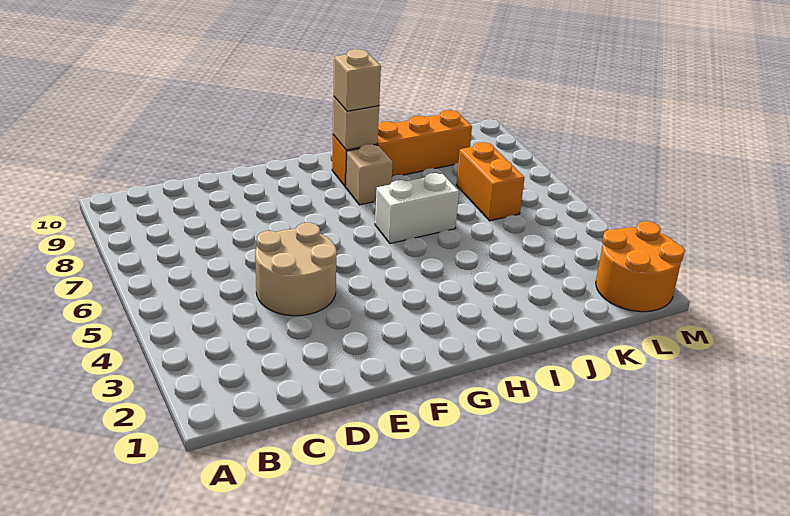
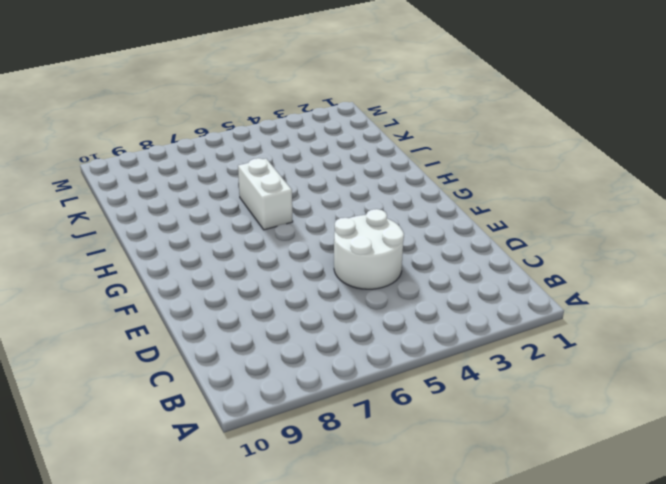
white round brick D4:E5 level 1 -> tan round brick D4:E5 level 1
none -> tan brick H8 level 1
none -> orange brick H9:K9 level 1

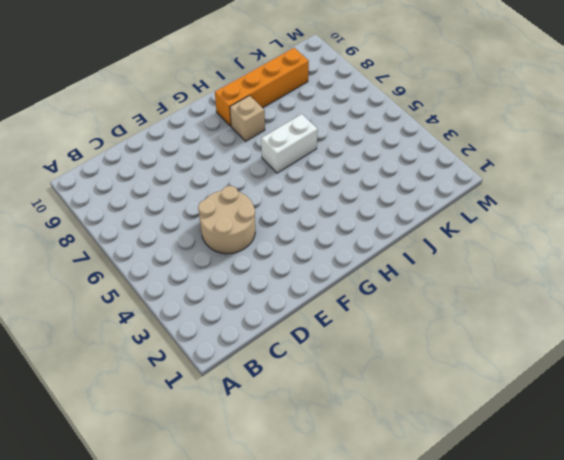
none -> orange brick K6:K7 level 1
none -> orange round brick L1:M2 level 1

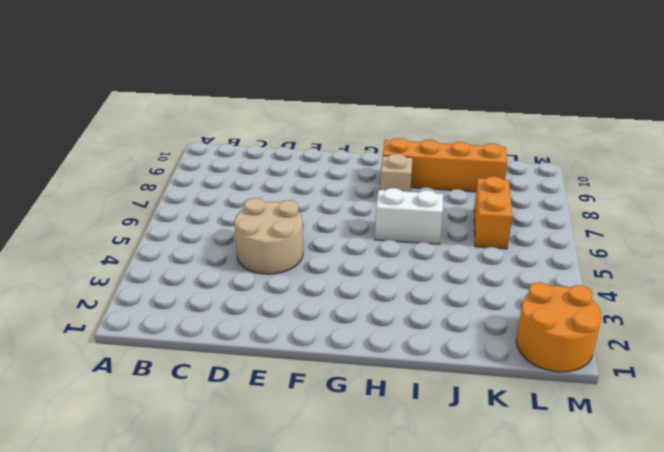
none -> tan brick H9 level 2
none -> tan brick H9 level 3

